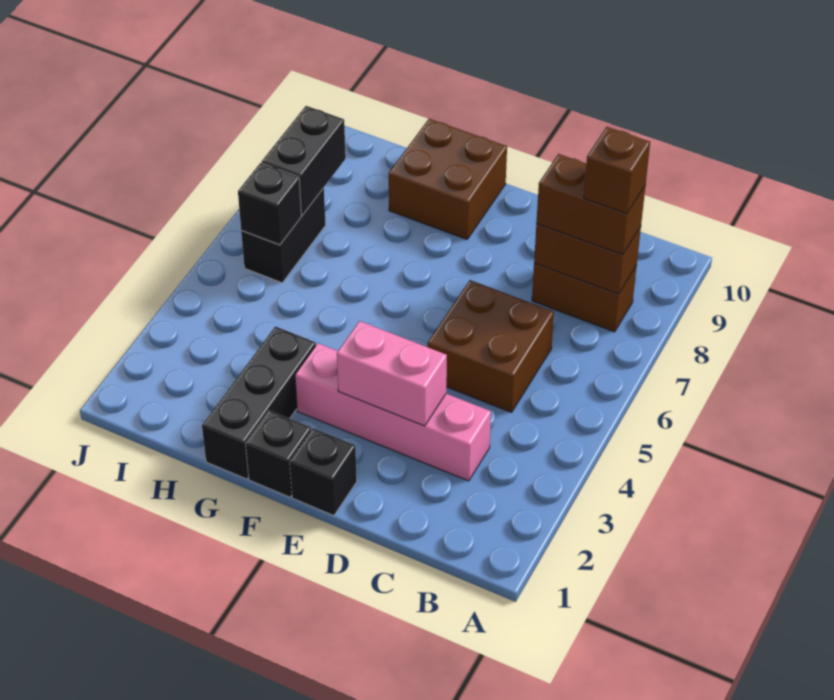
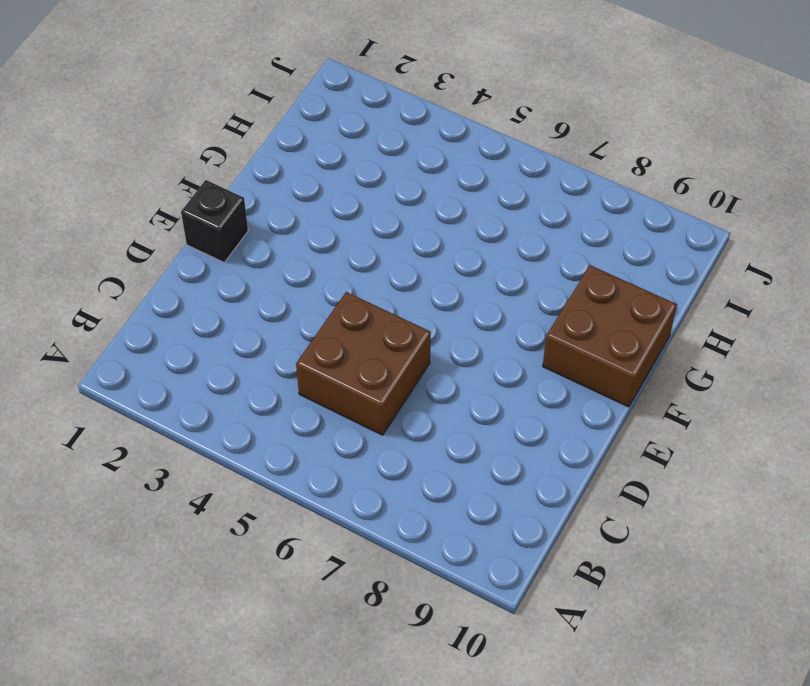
none -> brown brick B8:C8 level 1
none -> pink brick C3:F3 level 1
none -> black brick F1 level 1

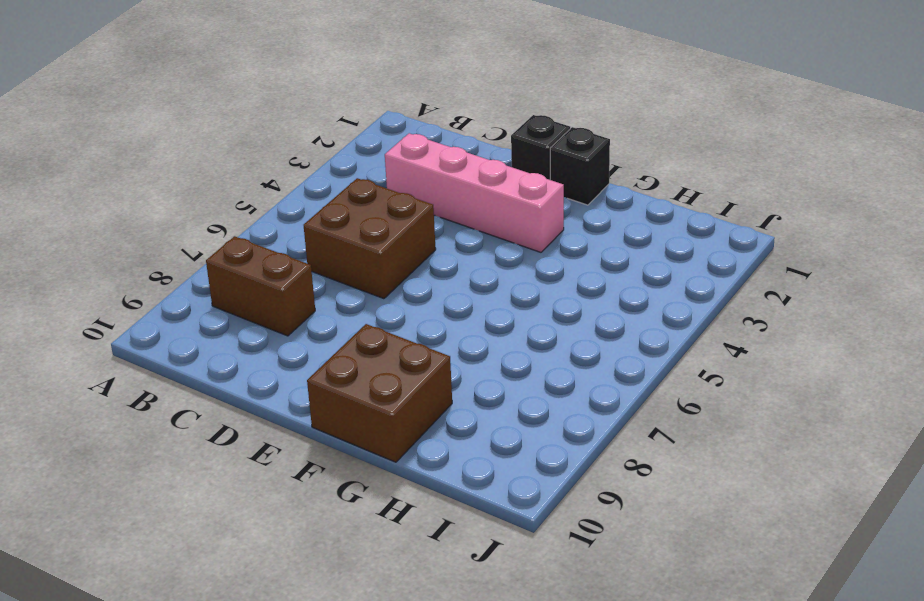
none -> black brick G1:G3 level 1
none -> black brick I6:I7 level 1
none -> brown brick B8:C8 level 2

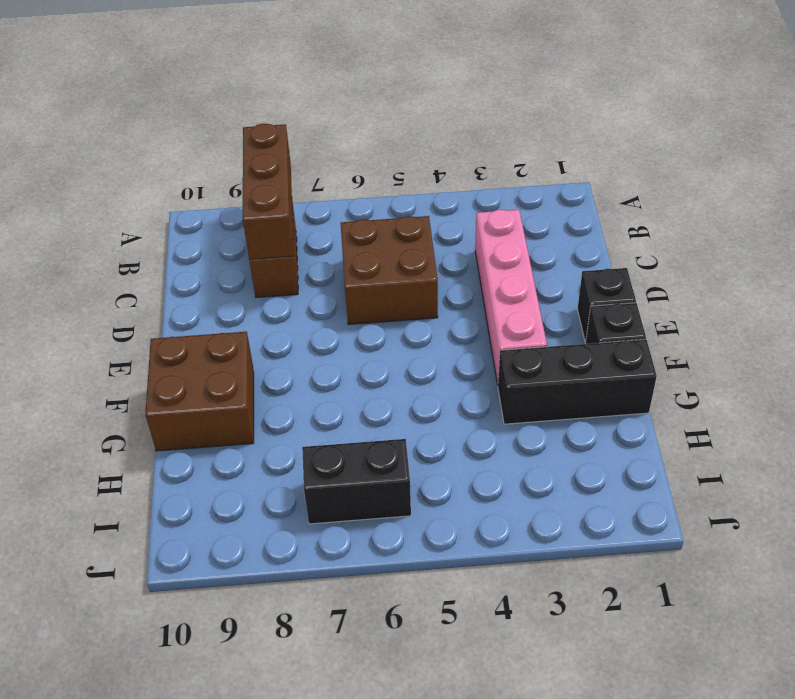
brown brick A8:C8 level 2 -> brown brick B8:C8 level 2
none -> pink brick D3:E3 level 2
none -> black brick I6 level 2
none -> black brick I7:I8 level 2

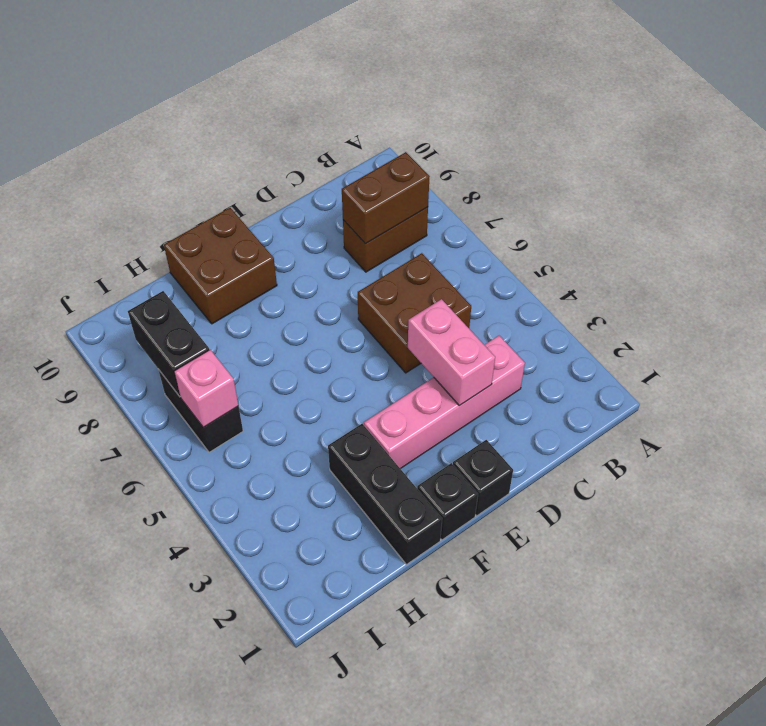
pink brick D3:D4 level 2 -> pink brick D3:E3 level 2
pink brick I6 level 2 -> black brick I6 level 2
none -> brown brick B8:C8 level 3
none -> brown brick B8 level 4

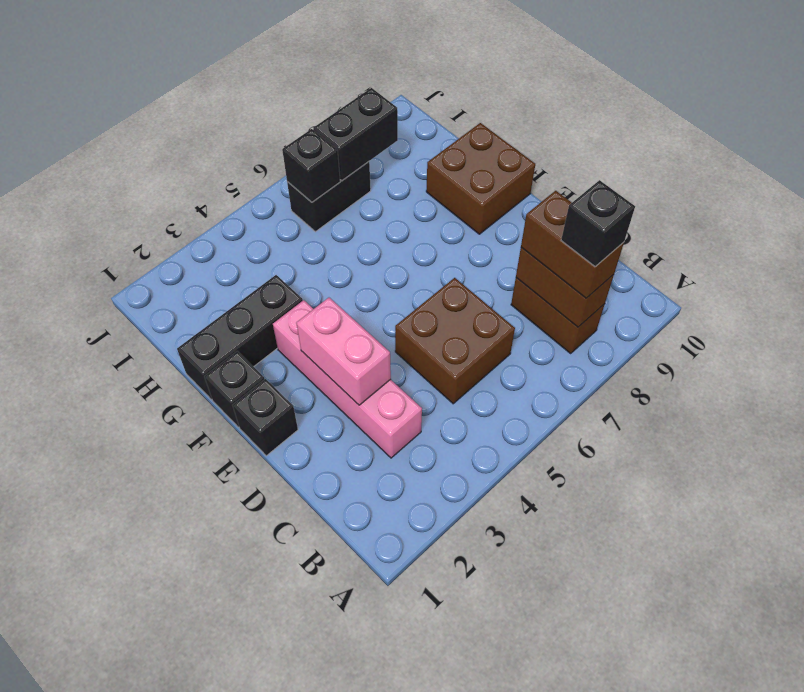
black brick B8 level 4 -> brown brick B8 level 4

